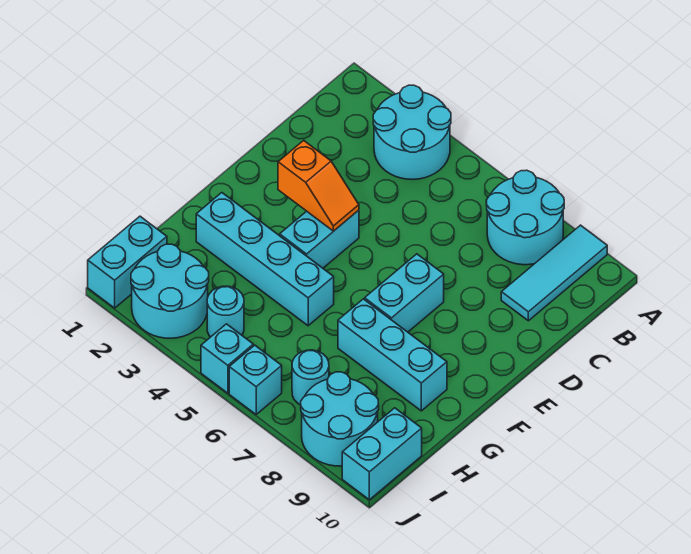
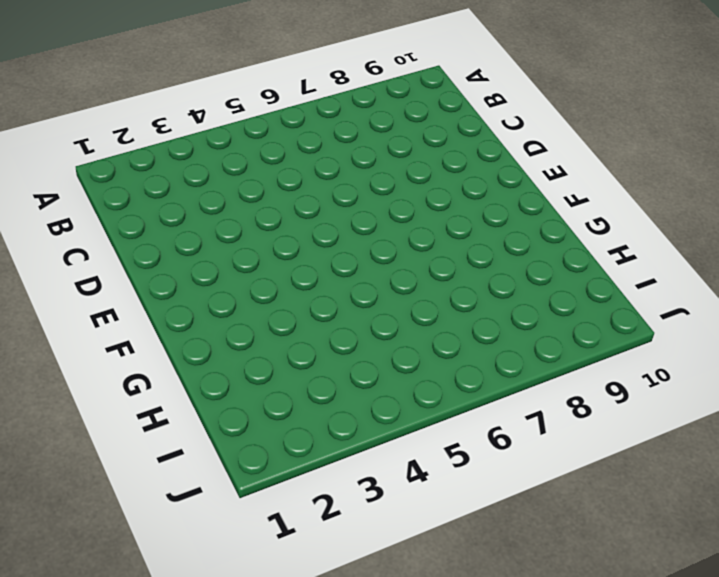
none -> cyan round brick A3:B4 level 1
none -> cyan round brick A7:B8 level 1
none -> cyan tile A9:C9 level 1

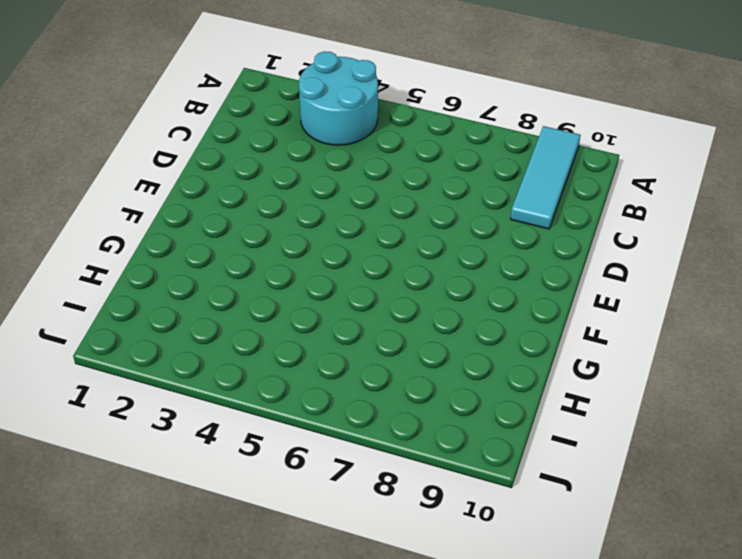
none -> cyan round brick A7:B8 level 1
none -> cyan brick E4:F4 level 1
none -> cyan brick E7:F7 level 1

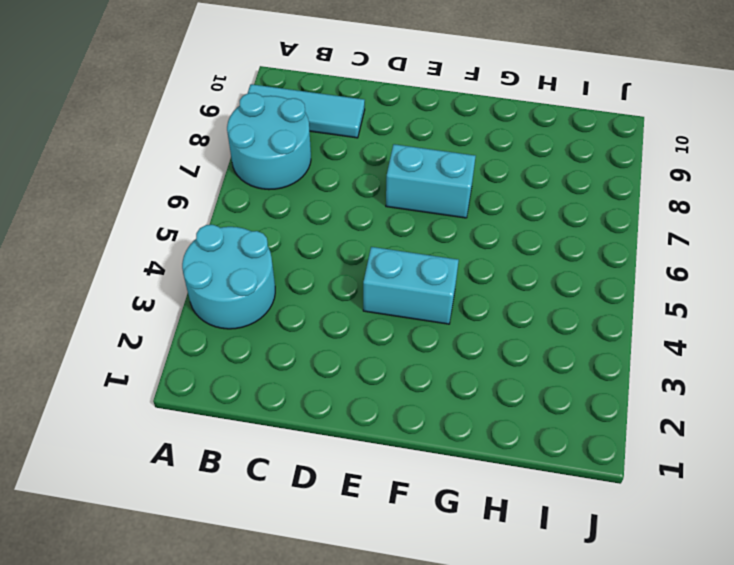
none -> cyan brick G2:G5 level 1
none -> cyan brick G7:G9 level 1
none -> cyan brick I1:J1 level 1

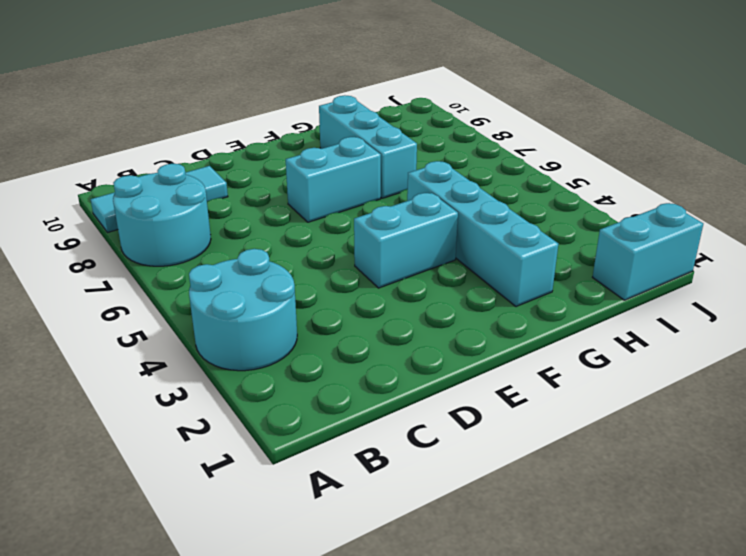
none -> cyan round brick I2:J3 level 1
none -> cyan round brick I4 level 1
none -> cyan round brick I7 level 1

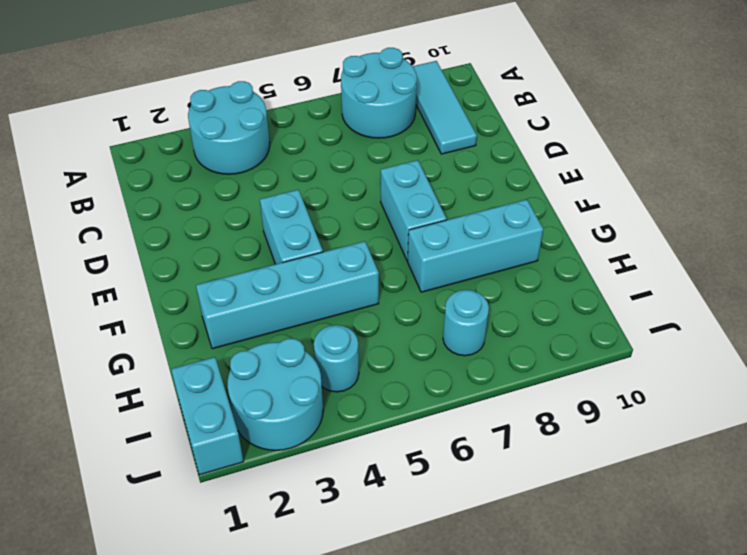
none -> cyan round brick I8:J9 level 1
none -> cyan brick I10:J10 level 1
none -> cyan brick J5 level 1

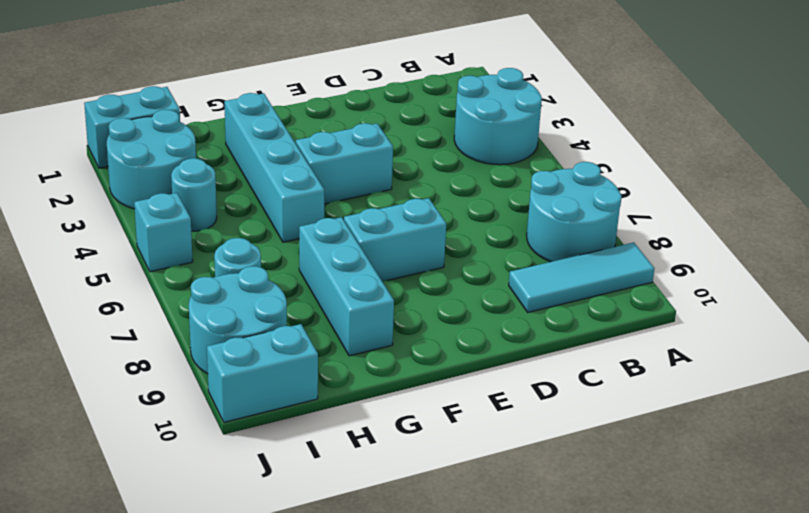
none -> cyan brick J6 level 1
none -> orange slope E3:E4 level 2 top 3

